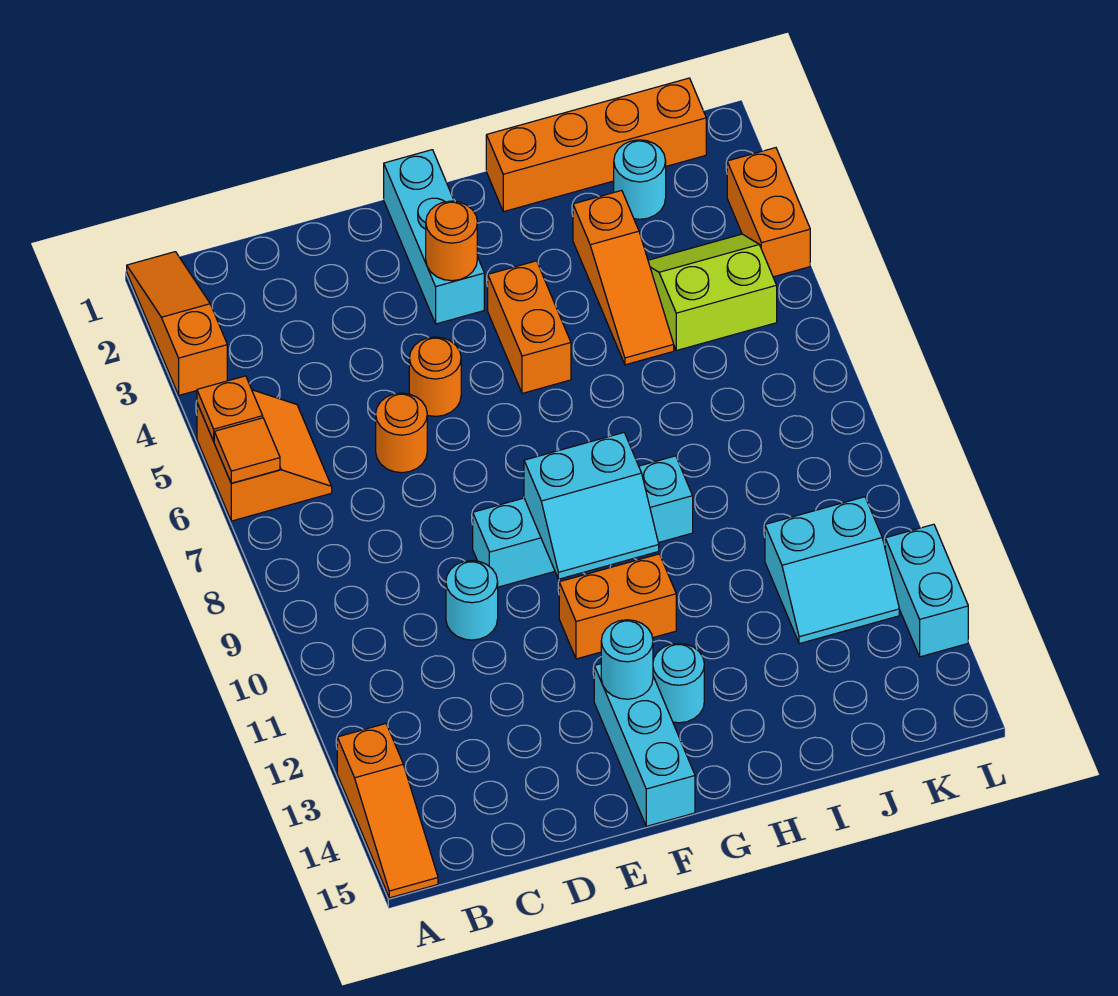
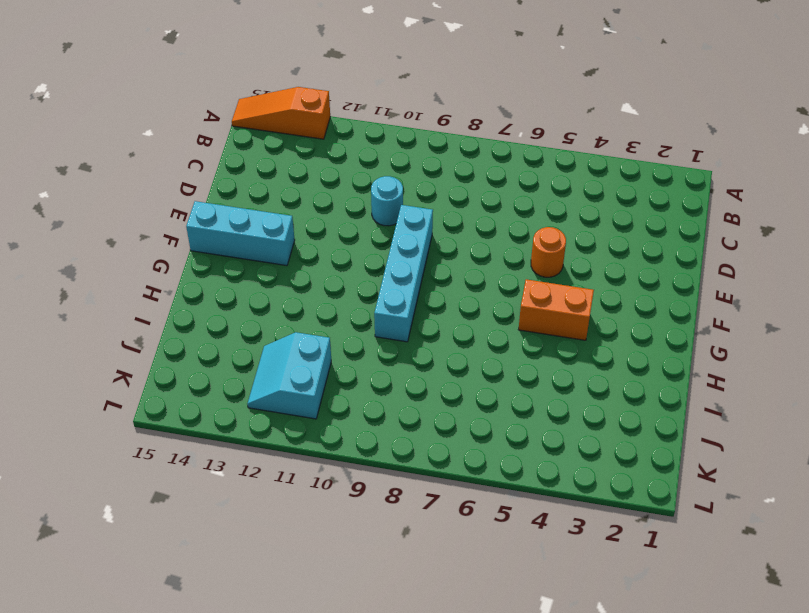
none -> orange slope A1:A3 level 1 top 3
none -> orange slope A5:B6 level 1 top A
none -> orange round brick D6 level 1

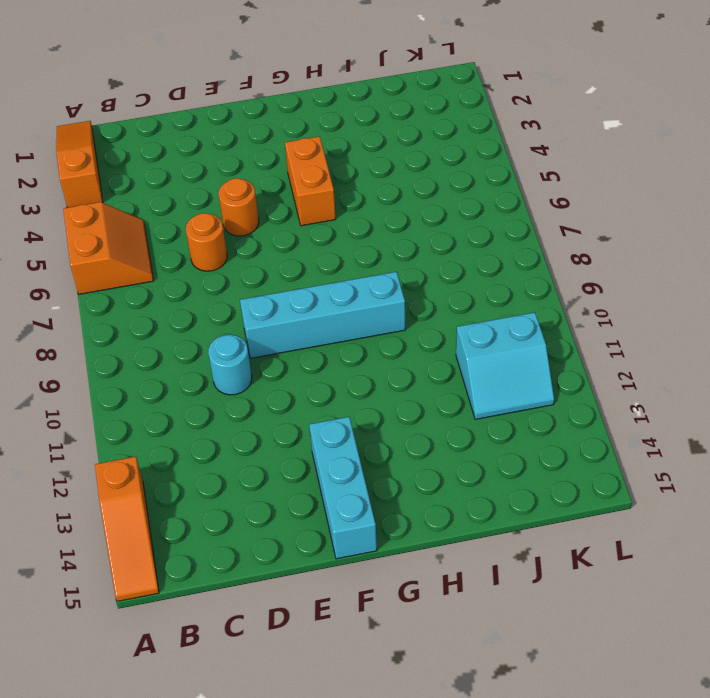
none -> cyan brick F1:F3 level 1
none -> orange brick F11:G11 level 1
none -> cyan round brick G13 level 1

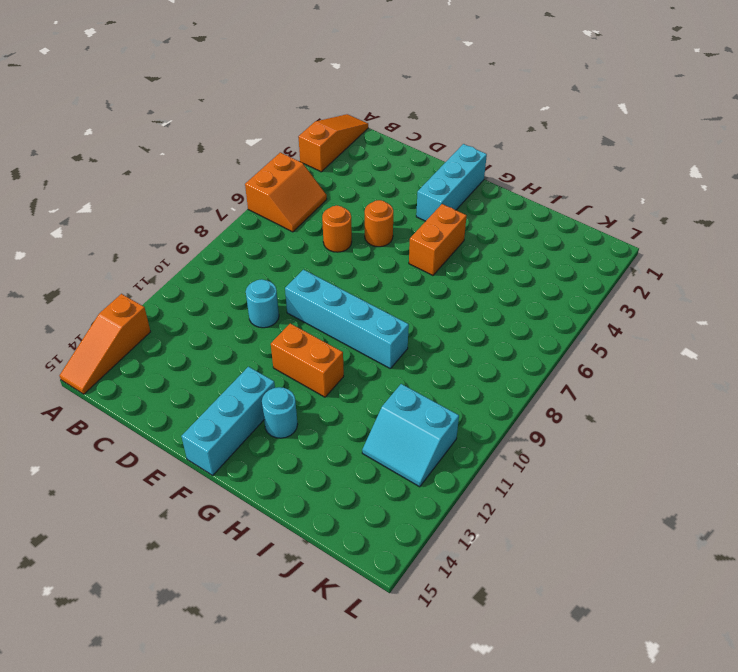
none -> orange brick H1:K1 level 1
none -> orange slope I3:I5 level 1 top 3
none -> cyan round brick J2 level 1

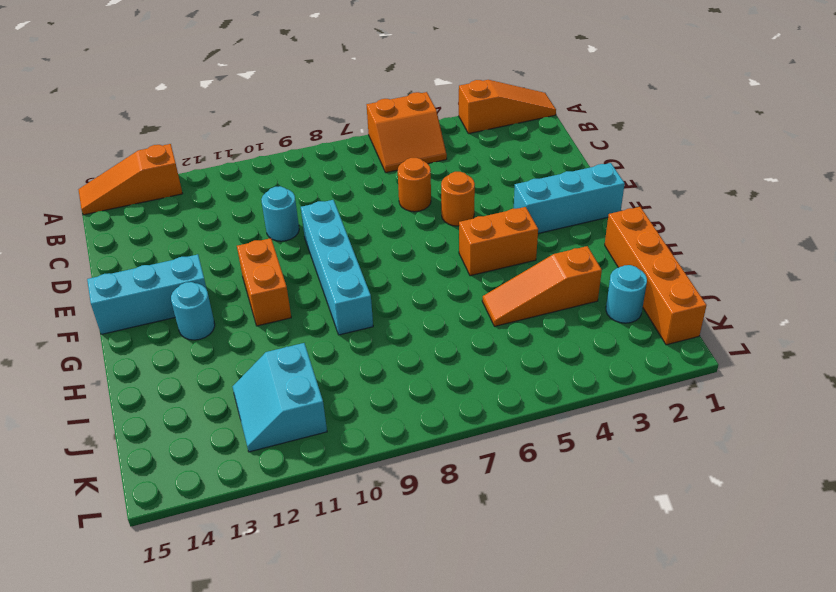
none -> lime slope J4:K5 level 1 top 5
none -> orange brick L3:L4 level 1
none -> cyan brick L12:L13 level 1

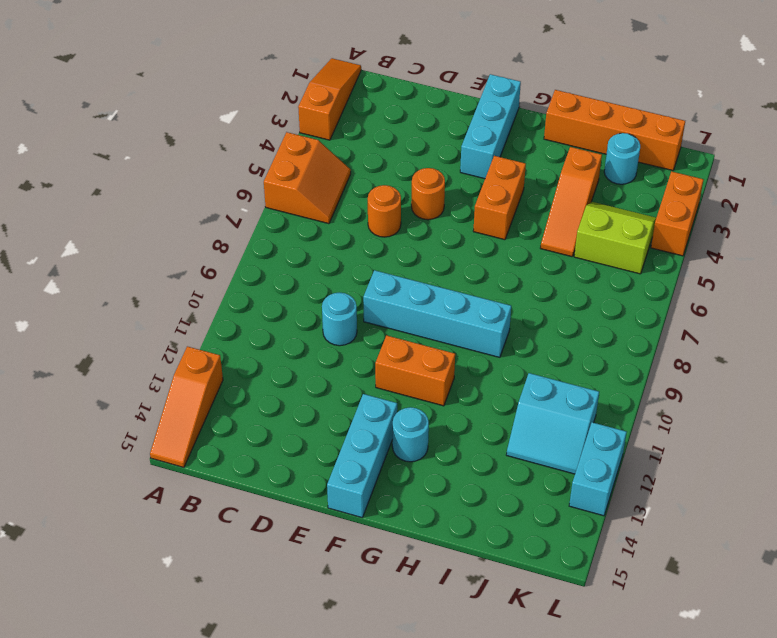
none -> orange plate A5 level 2
none -> orange tile A6 level 2
none -> orange round brick F3 level 2

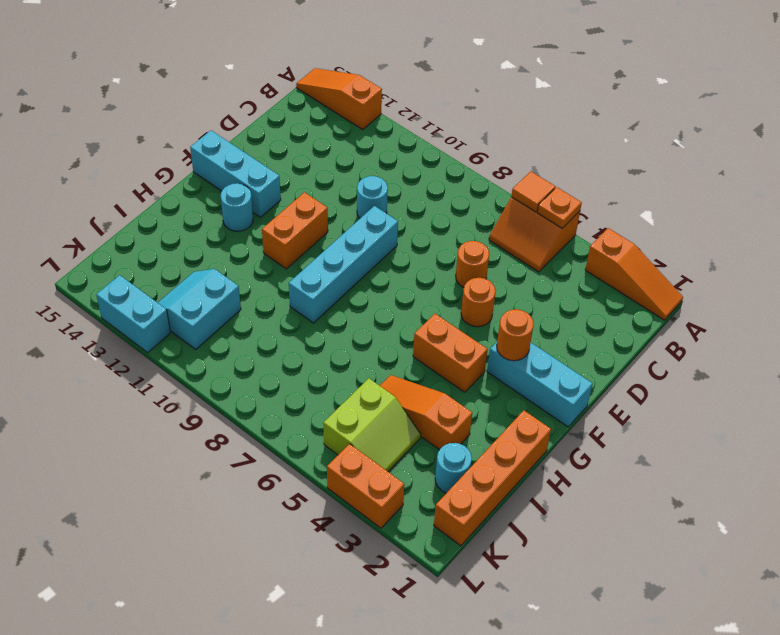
none -> cyan slope F9:G10 level 2 top 9
none -> cyan round brick F13 level 2

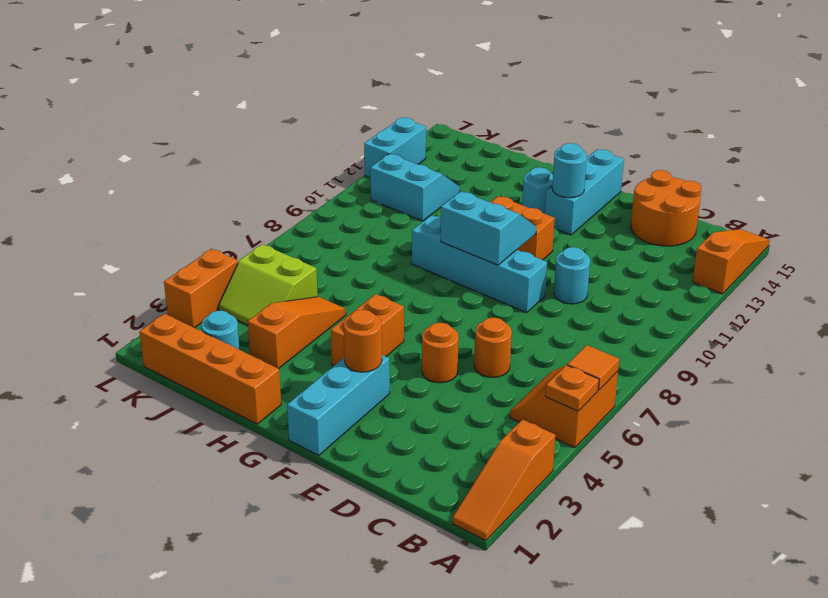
orange round brick C14:D15 level 1 -> none

